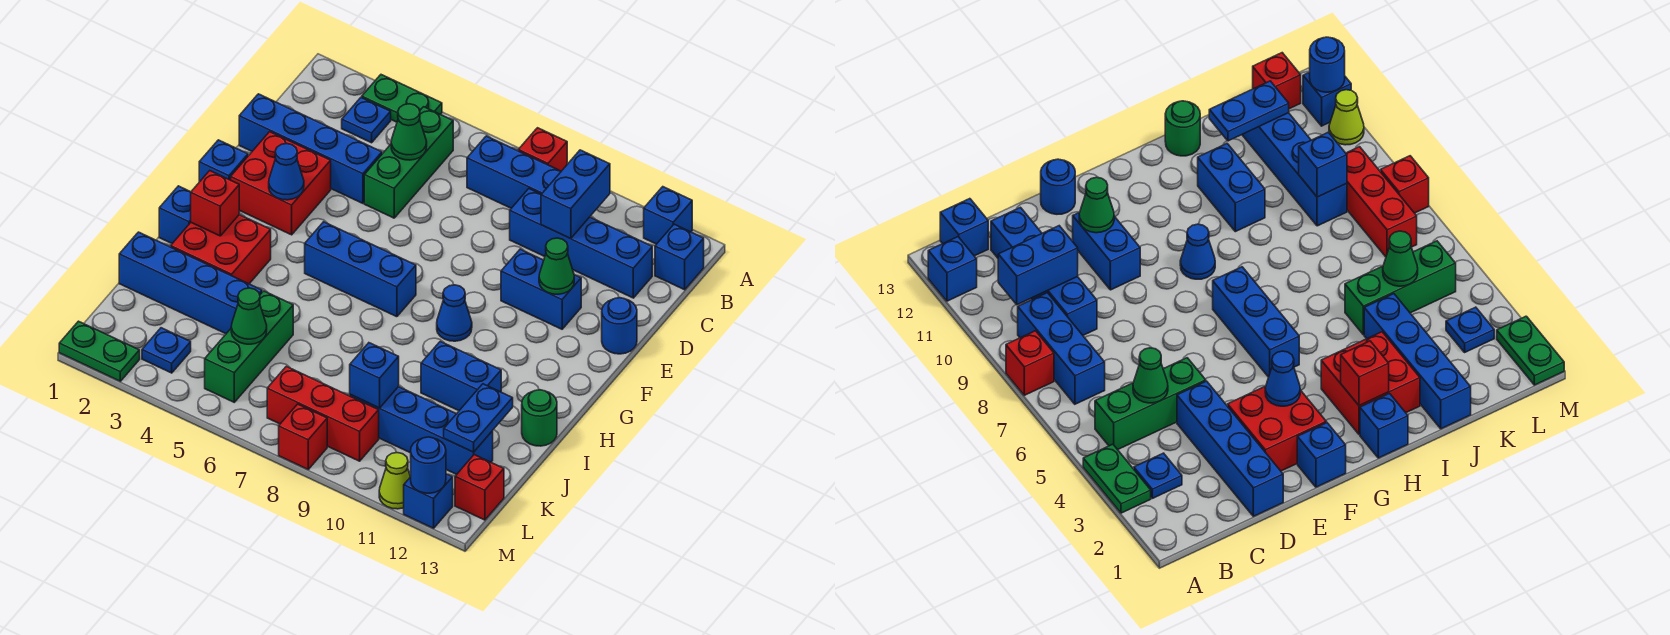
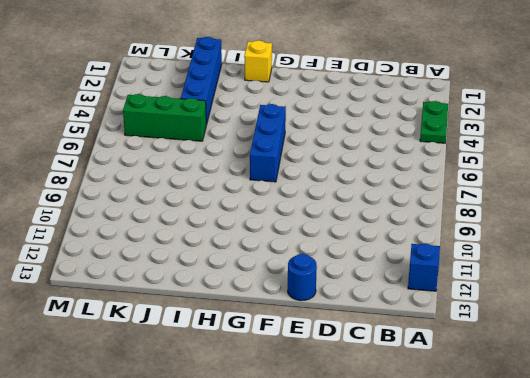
yellow brick H1 level 1 -> blue brick H1 level 1
none -> red brick A8 level 1
none -> blue plate B3 level 1
none -> green brick B5:D5 level 1
none -> blue brick B7:B9 level 1

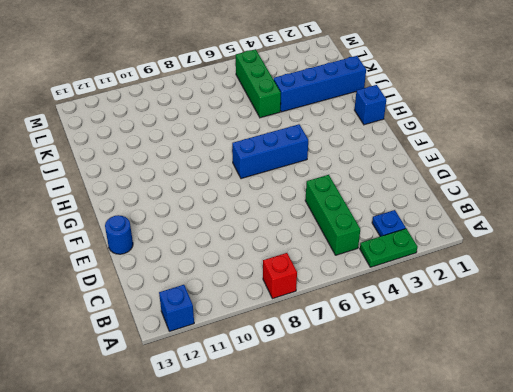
none -> blue brick B7:B9 level 1
none -> blue brick B13 level 1
none -> blue brick C9:C12 level 1
none -> blue brick D1:D4 level 1

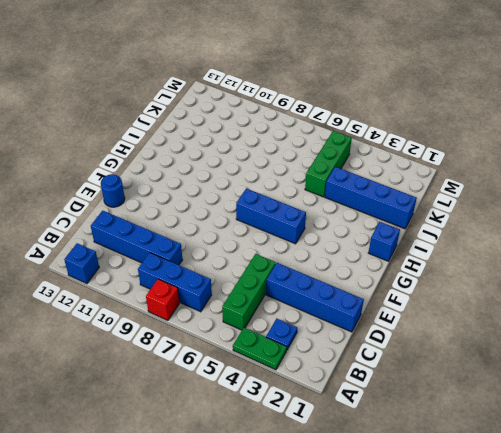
none -> blue brick B13 level 1
none -> red brick E2:F3 level 1
none -> blue brick E10:E11 level 1
none -> blue brick F1 level 1

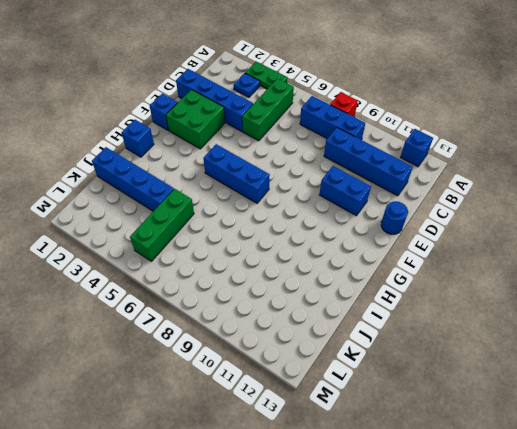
green brick E2:F3 level 1 -> red brick E2:F3 level 1
none -> blue brick B13 level 1
none -> blue cone G9 level 1
none -> red brick H2:I3 level 1
none -> blue brick I10:I11 level 1

